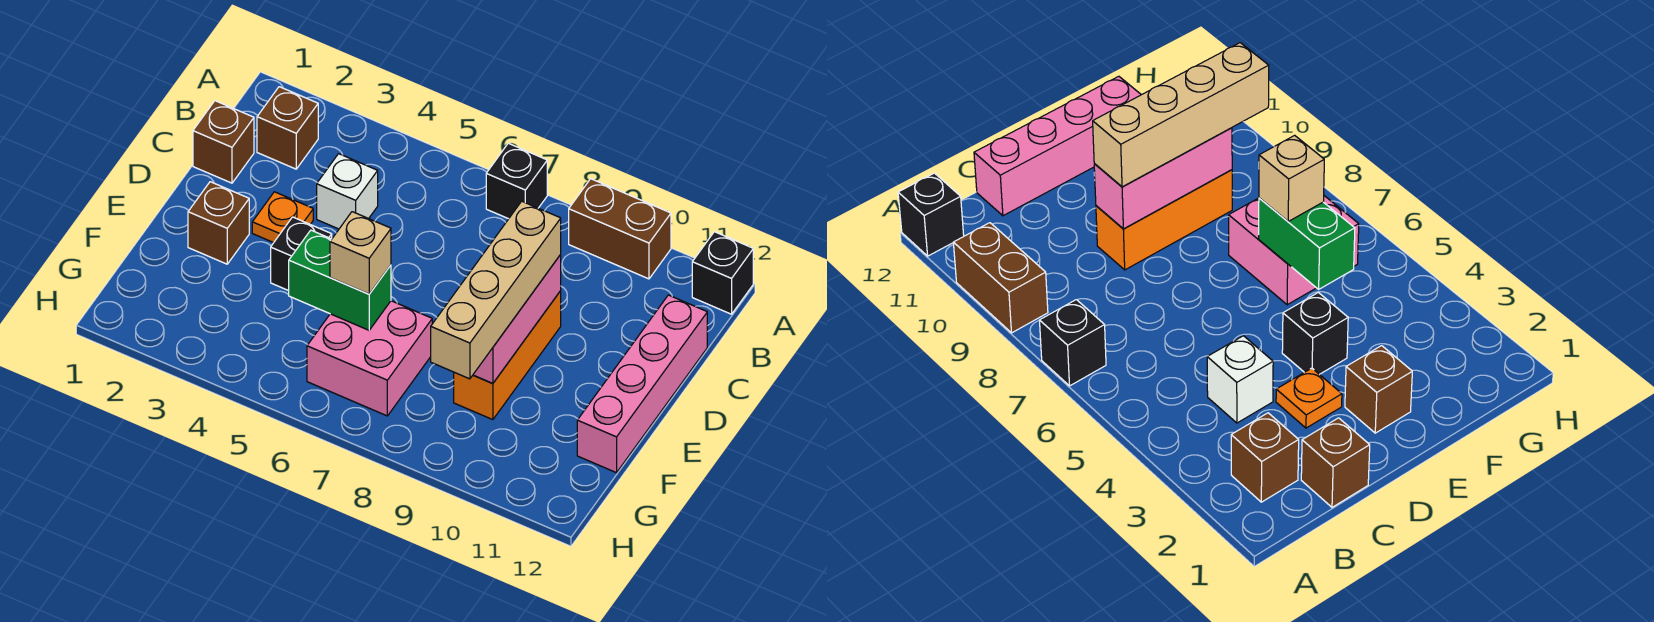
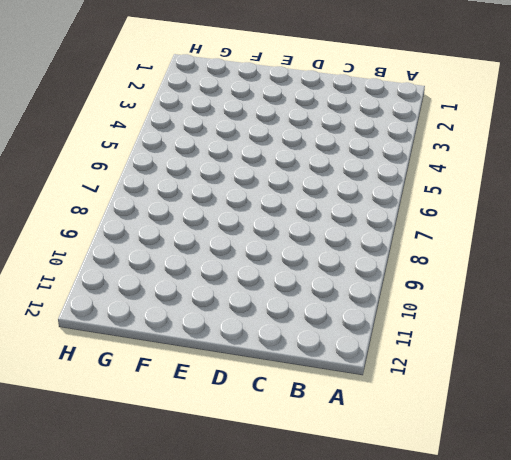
none -> black brick A7 level 1
none -> brown brick A9:A10 level 1
none -> black brick A12 level 1

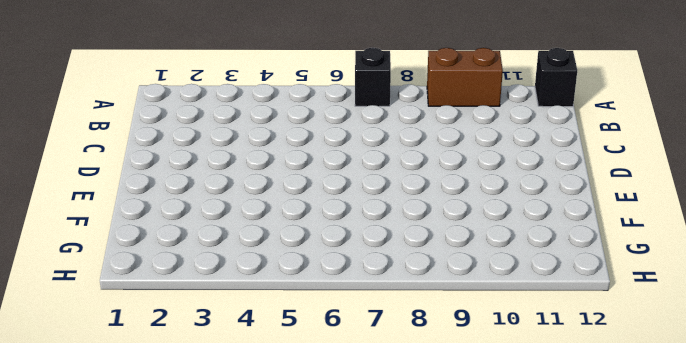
none -> brown brick B2 level 1
none -> brown brick C1 level 1
none -> white brick C4 level 1

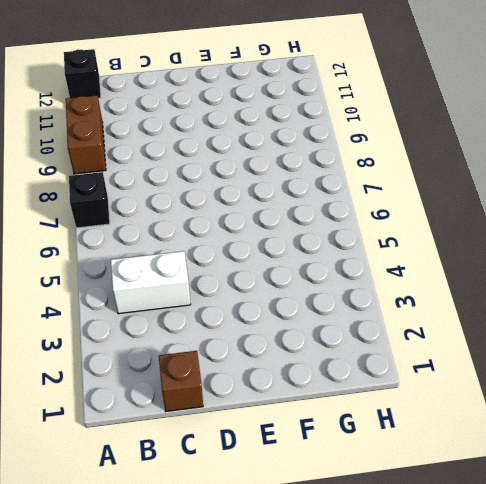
white brick B4:C4 level 1 -> white brick C4 level 1
none -> brown brick B2 level 1
none -> pink brick C12:F12 level 1
none -> orange plate D3 level 1

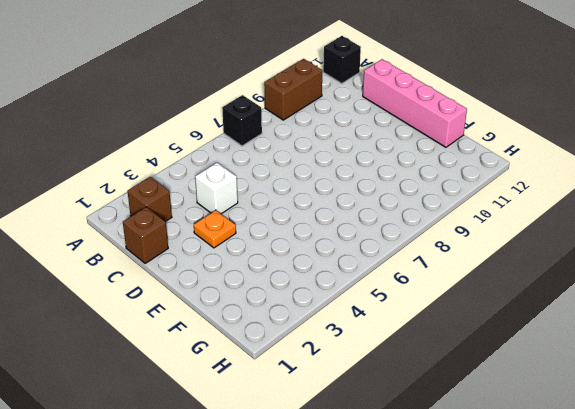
none -> orange brick D9:F9 level 1
none -> brown brick E2 level 1
none -> black brick E4 level 1

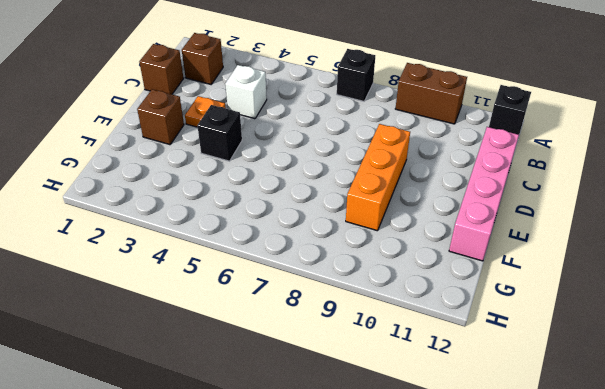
none -> pink brick F6:G7 level 1
none -> pink brick D9:F9 level 2
none -> green brick F5:F6 level 2

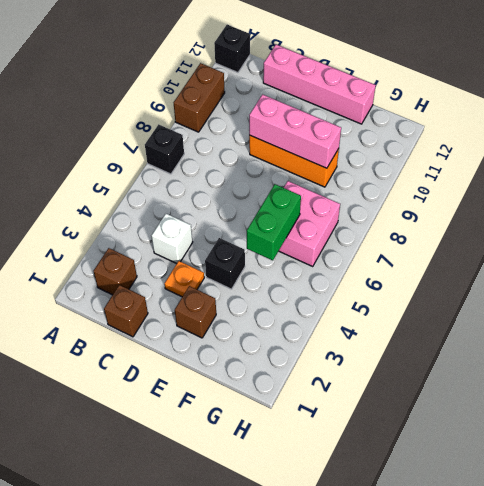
none -> tan brick D9:G9 level 3
none -> tan brick F6 level 3

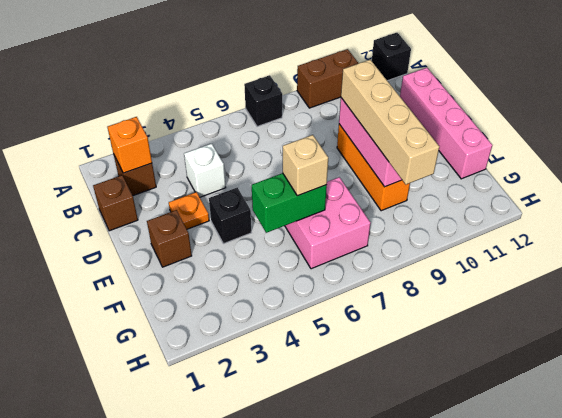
orange brick B2 level 2 -> none

